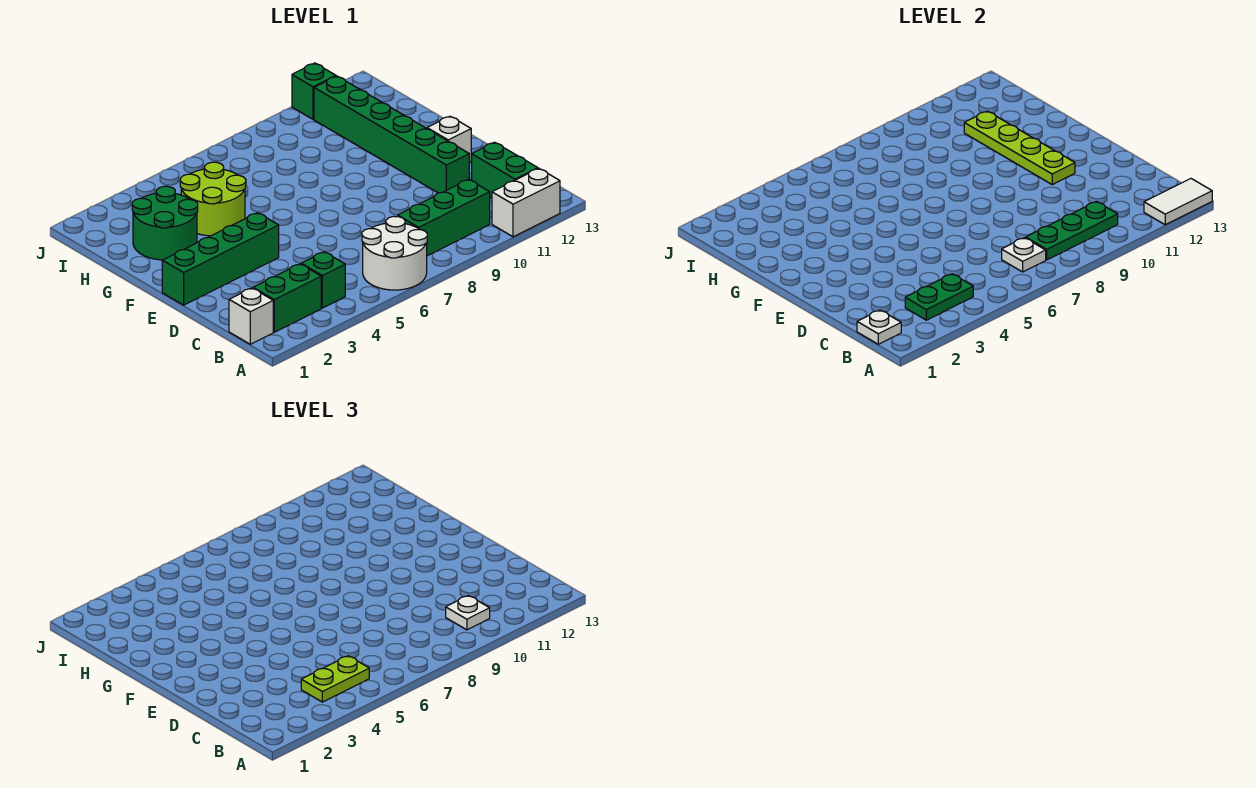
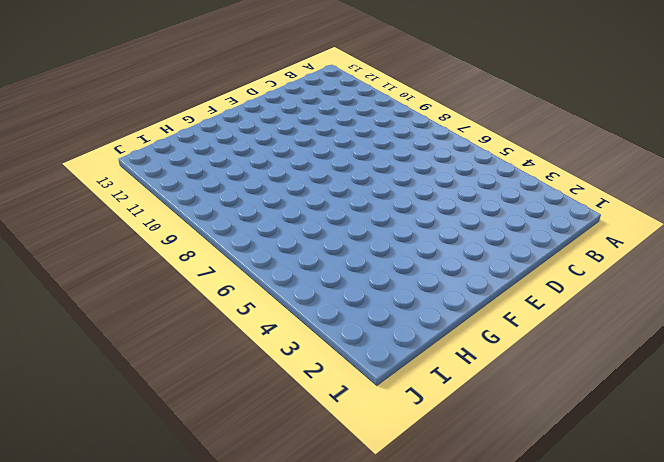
none -> white round brick A6:B7 level 1
none -> white brick A11:A12 level 1
none -> white brick B1 level 1

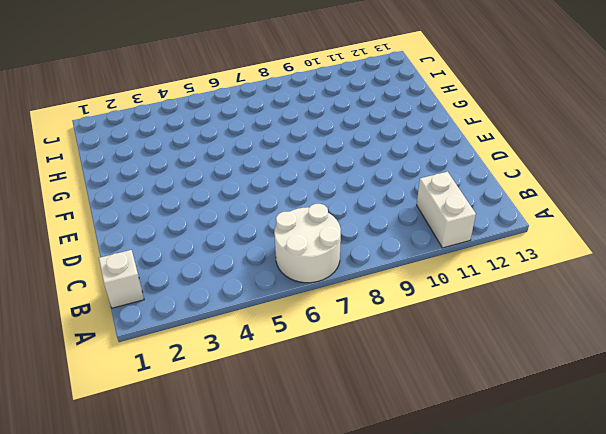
white brick A11:B11 level 1 -> white brick A11:A12 level 1
none -> green brick B2:B3 level 1
none -> green brick B4 level 1
none -> green brick B8:B10 level 1

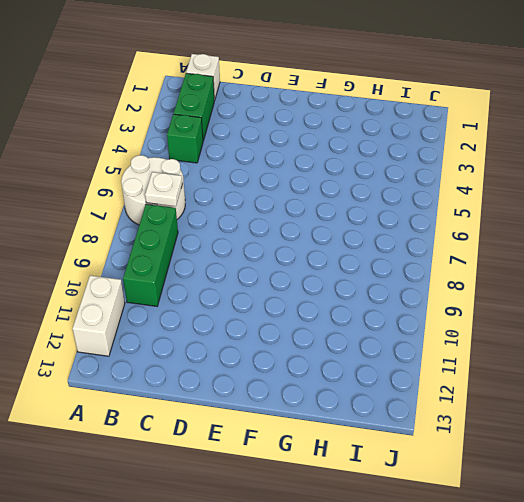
none -> green brick B12:C12 level 1
none -> green brick D11:I11 level 1
none -> green brick E1:E4 level 1

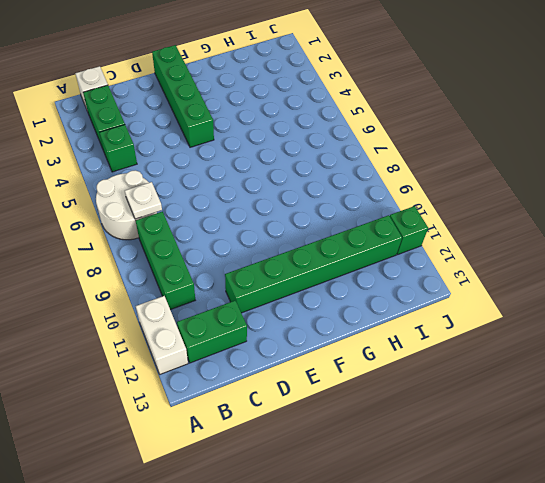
none -> white brick E12 level 1
none -> green round brick G2:H3 level 1
none -> lime round brick G4:H5 level 1

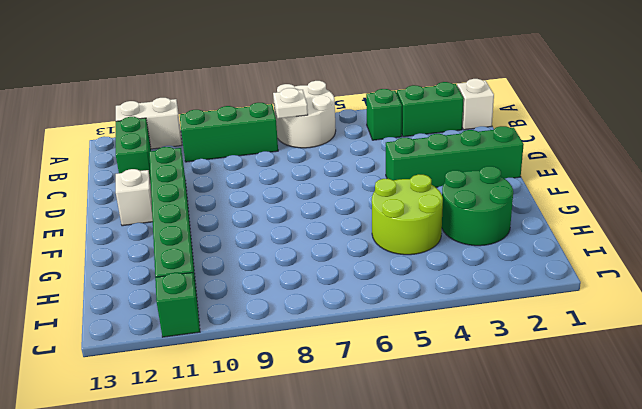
none -> white tile A12:A13 level 2
none -> white plate B1 level 2
none -> green plate B3:B4 level 2

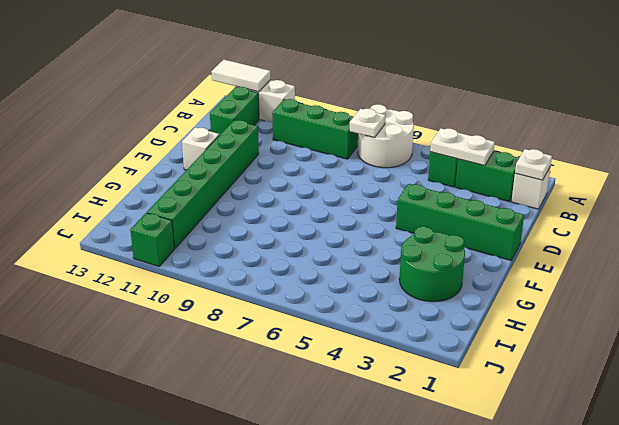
white plate B3:B4 level 2 -> green plate B3:B4 level 2
none -> lime round brick G4:H5 level 1
none -> green plate B8:B10 level 2
none -> lime plate E11:H11 level 2

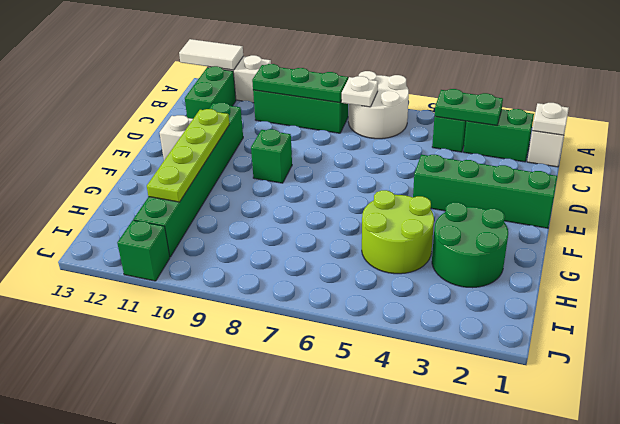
green brick E9 level 1 -> none
none -> lime plate B4:B5 level 3
none -> white plate B10 level 3

